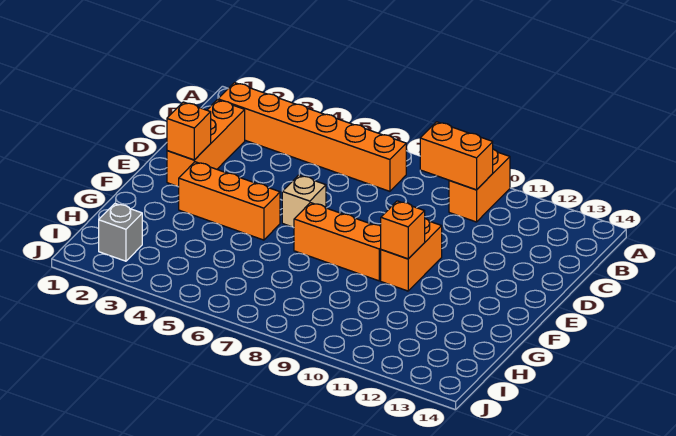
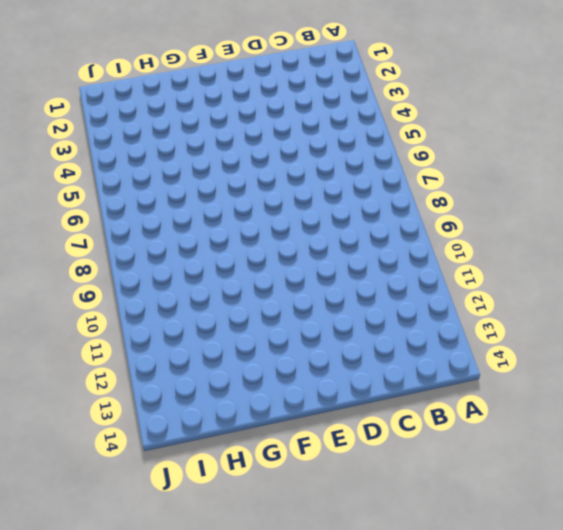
none -> orange brick A10:B10 level 1
none -> orange brick B2:B7 level 1

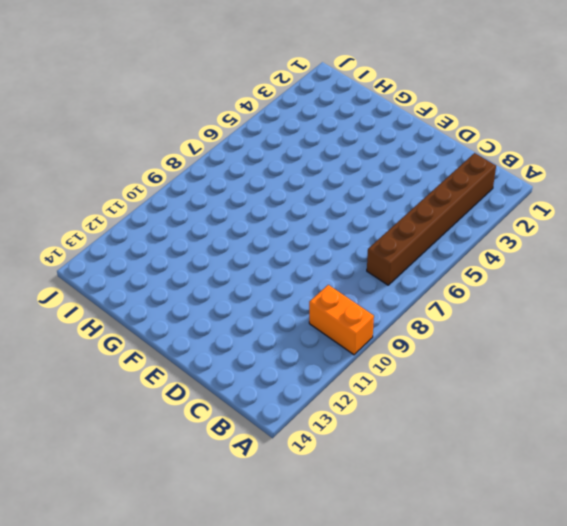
brown brick B2:B7 level 1 -> orange brick B2:B7 level 1
none -> orange brick C2:E2 level 1
none -> tan brick E6 level 1

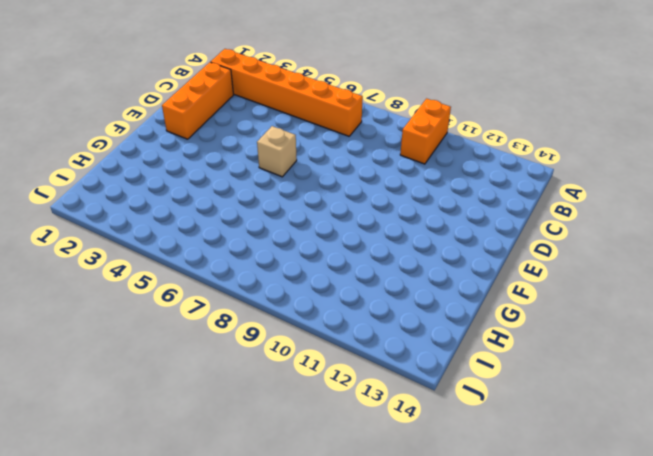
none -> orange brick E10:F10 level 1
none -> orange brick F3:F5 level 1

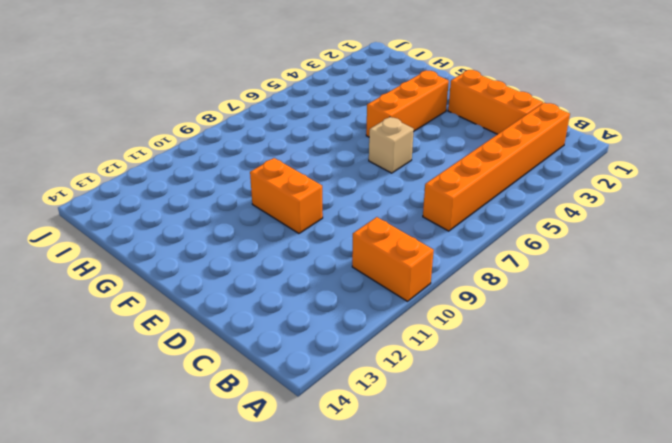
none -> orange brick F7:F9 level 1
none -> grey brick I2 level 1

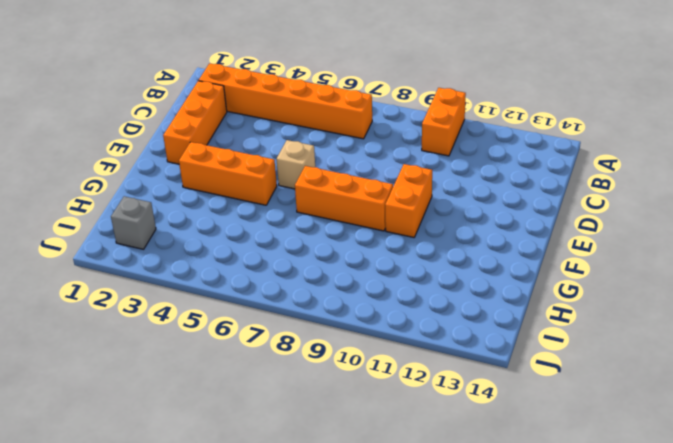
none -> orange brick B9:B10 level 2
none -> orange brick E2 level 2

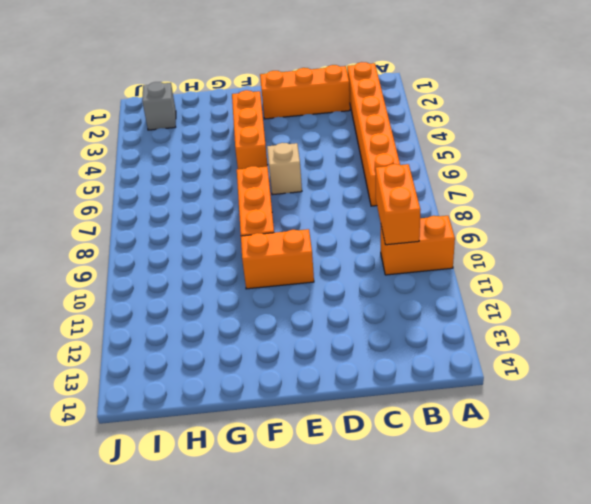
none -> orange brick E2 level 2
none -> orange brick F10 level 2

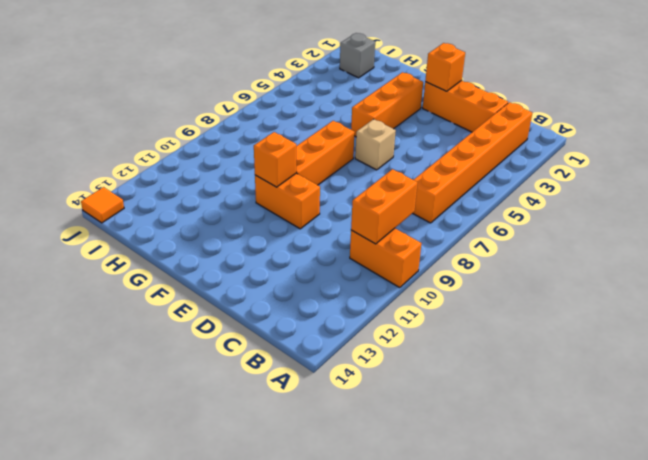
orange tile J14 level 1 -> none

